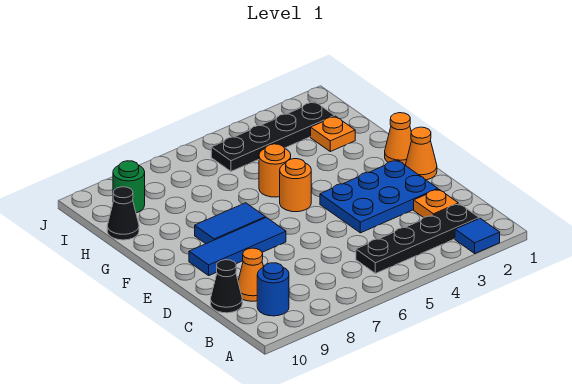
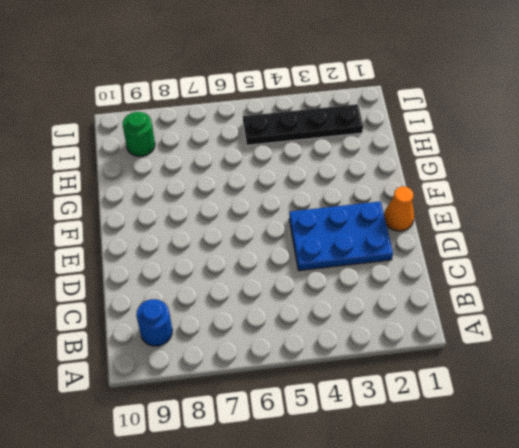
none -> blue tile A2 level 1
none -> black plate B2:B5 level 1
none -> orange plate C2 level 1

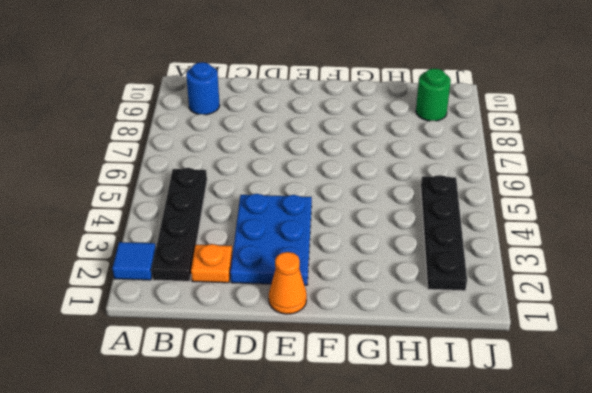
none -> orange cone C9 level 1
none -> black cone C10 level 1
none -> blue tile E7:E9 level 1

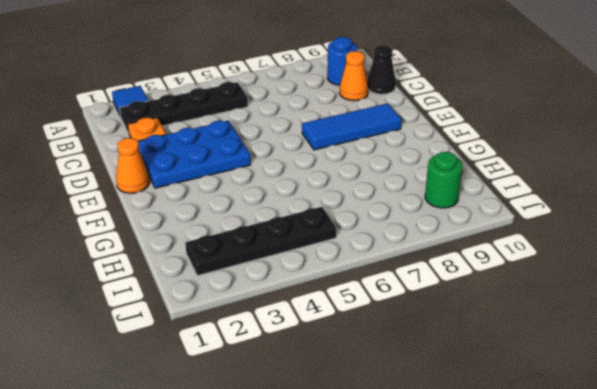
none -> orange cone F1 level 1
none -> orange round brick F5 level 1
none -> blue tile F7:F8 level 1

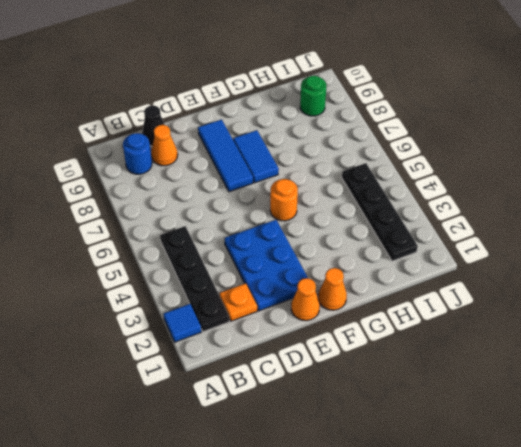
none -> orange round brick G5 level 1
none -> orange plate H2 level 1
none -> black cone H10 level 1

